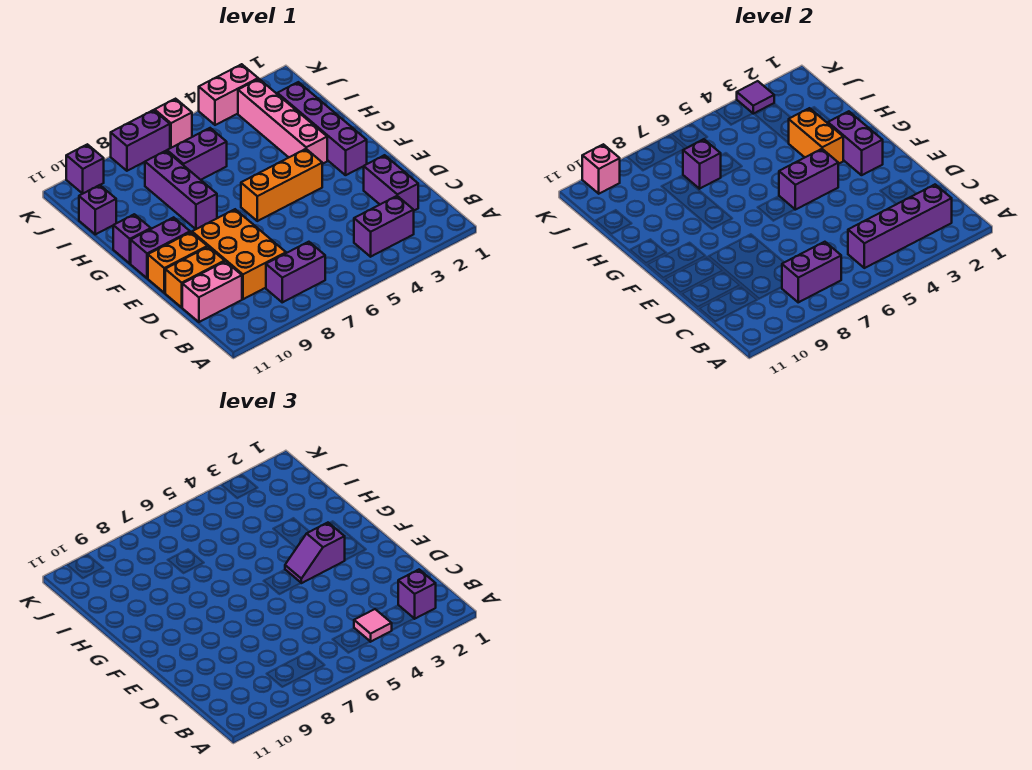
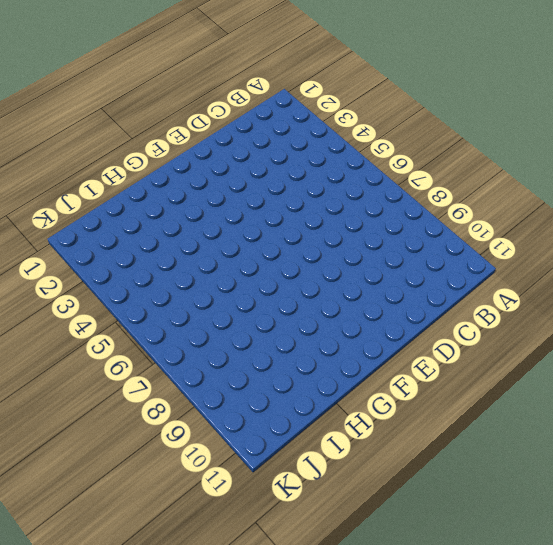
none -> purple brick B3:B4 level 1
none -> purple brick B7:B8 level 1
none -> purple brick C2:D2 level 1
none -> orange brick C8:E9 level 1

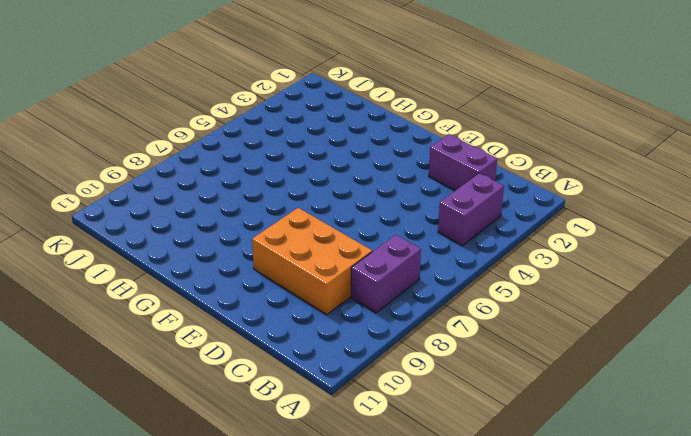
none -> pink brick C10:C11 level 1
none -> orange brick D10:D11 level 1
none -> orange brick E10:E11 level 1
none -> purple brick F2:I2 level 1

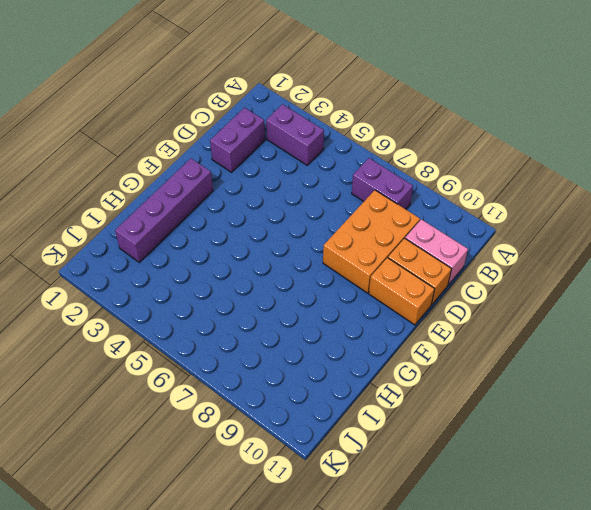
none -> orange brick F4:F6 level 1
none -> purple brick F10:F11 level 1
none -> pink brick G3:J3 level 1
none -> purple brick G8:I8 level 1

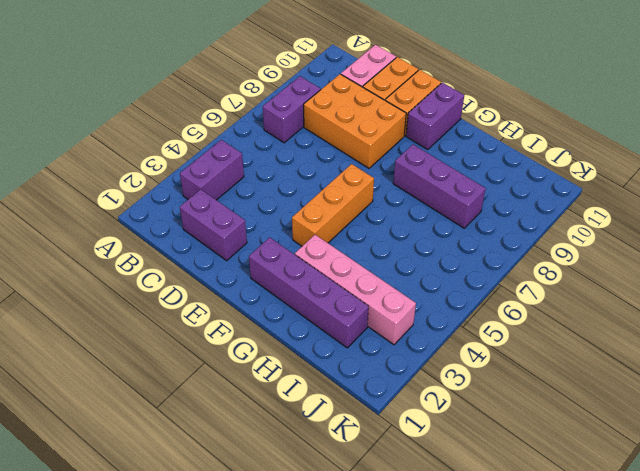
none -> purple brick G11 level 1
none -> purple brick I6:I7 level 1
none -> purple brick I11 level 1
none -> pink brick K3:K4 level 1

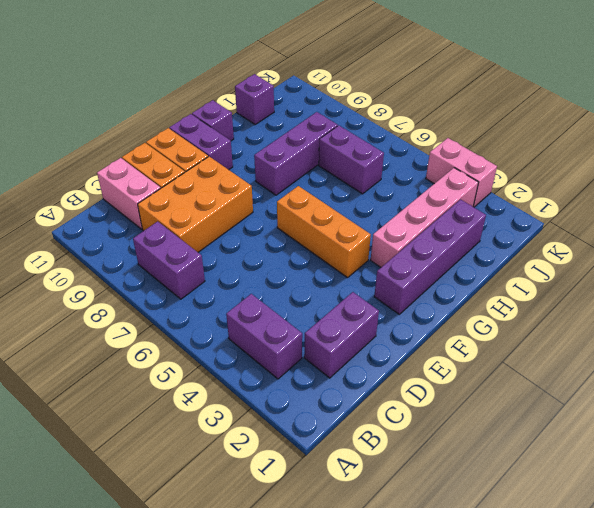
none -> pink brick K6 level 1
none -> purple brick K7:K8 level 1
none -> purple brick K10 level 1
none -> purple brick B2:B5 level 2

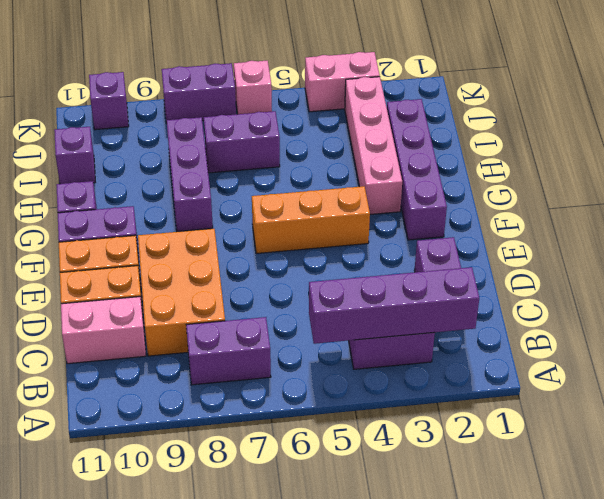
none -> purple brick B7:B8 level 2
none -> purple brick F2:G2 level 2
none -> purple brick F4:F5 level 2
none -> orange brick G3:H3 level 2

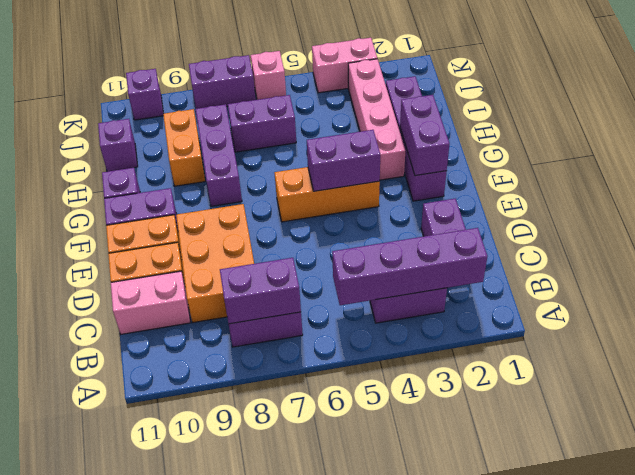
orange brick H9:I9 level 1 -> orange brick G3:H3 level 2
none -> purple brick I7 level 2
none -> purple tile K3 level 2
none -> pink brick K10 level 2
none -> purple brick B2 level 3

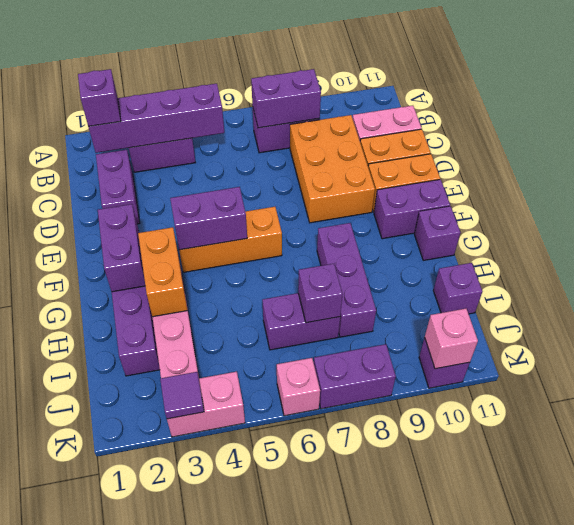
none -> pink tile B4 level 3
none -> purple slope F3:F4 level 3 top 3

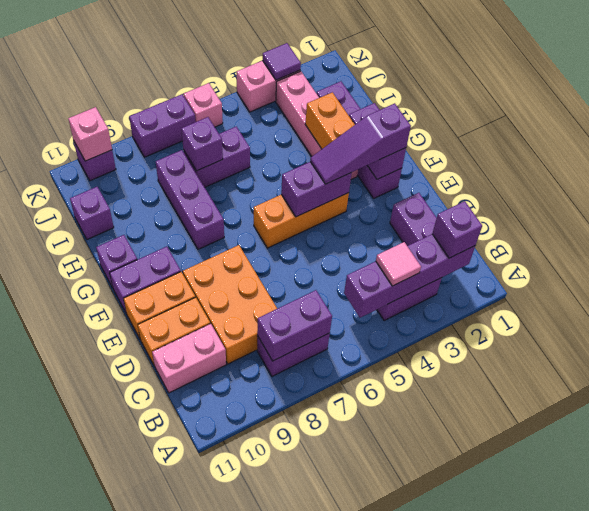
purple slope F2:F4 level 3 top 2 -> purple slope F3:F4 level 3 top 3

